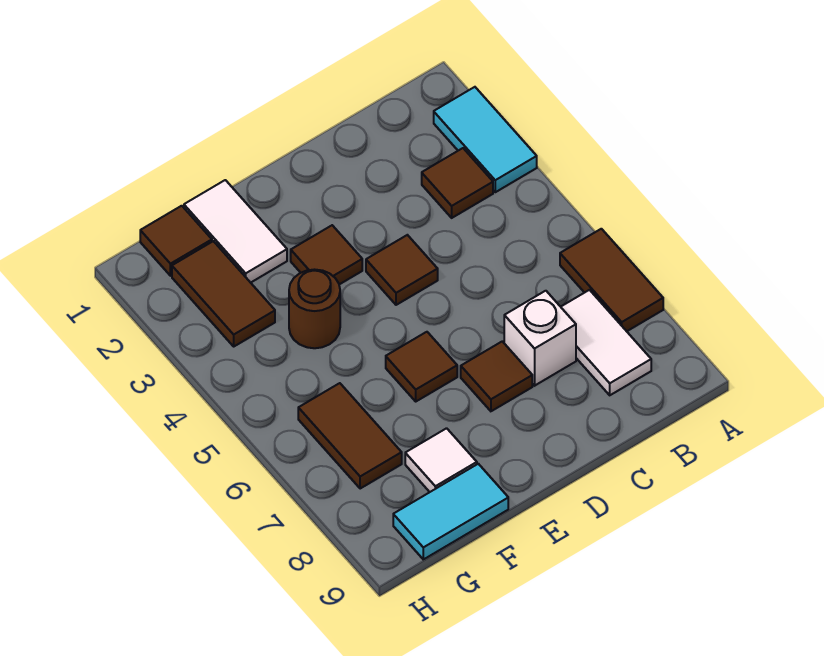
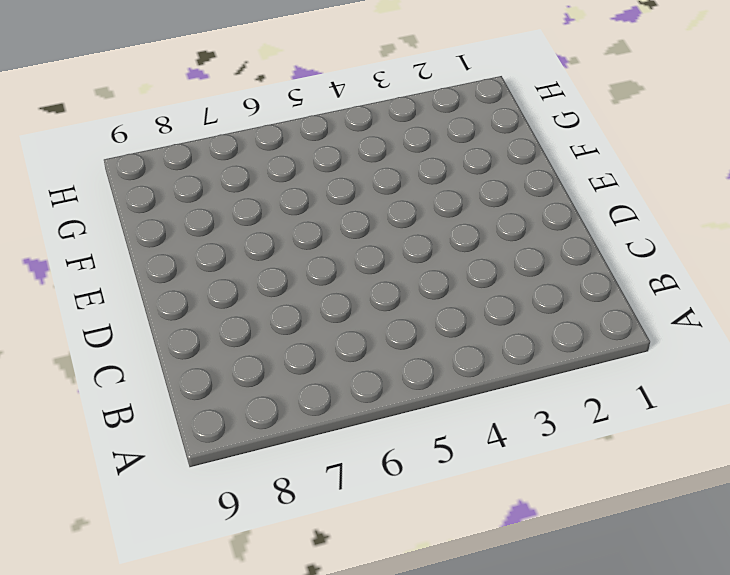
none -> cyan tile A2:A3 level 1
none -> brown tile A6:A7 level 1
none -> brown tile B3 level 1

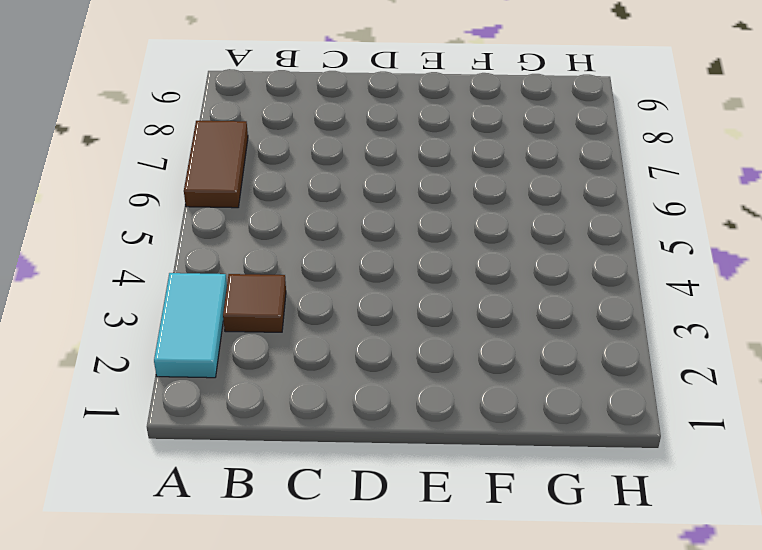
none -> white tile B7:B8 level 1
none -> white brick C7 level 1
none -> brown tile D4 level 1

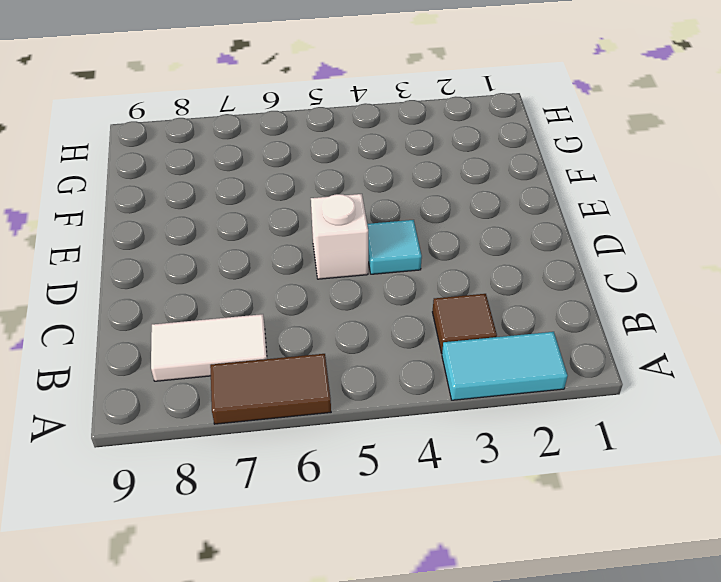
cyan tile D4 level 1 -> brown tile D4 level 1
white brick D5 level 1 -> white brick C7 level 1
none -> brown tile D7 level 1
none -> brown tile E3 level 1
none -> brown tile E6 level 1

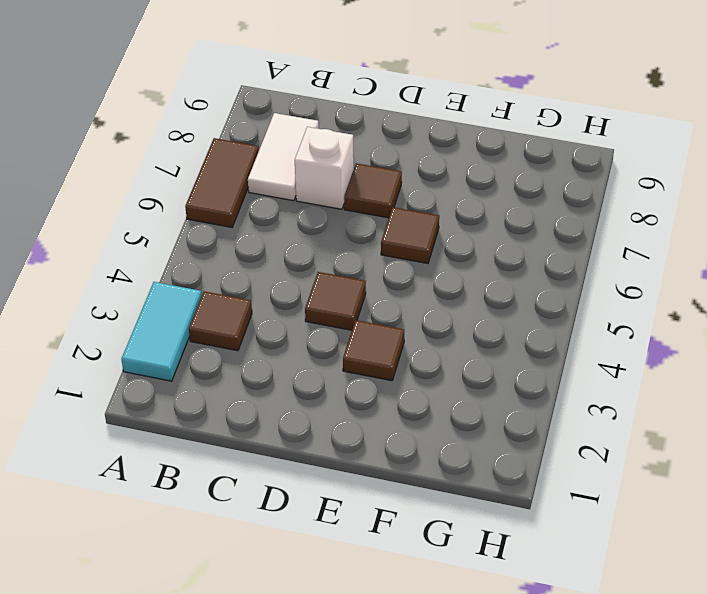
none -> white tile F1:F2 level 1
none -> brown round brick F4 level 1
none -> white tile F8 level 1

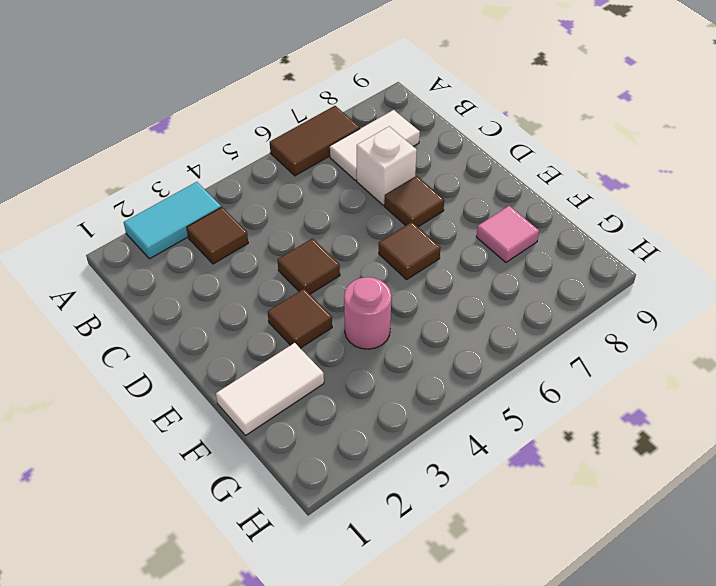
pink round brick F4 level 1 -> brown round brick F4 level 1
pink tile F8 level 1 -> white tile F8 level 1
none -> cyan tile F9:G9 level 1
none -> brown tile G1 level 1
none -> brown tile G2:G3 level 1

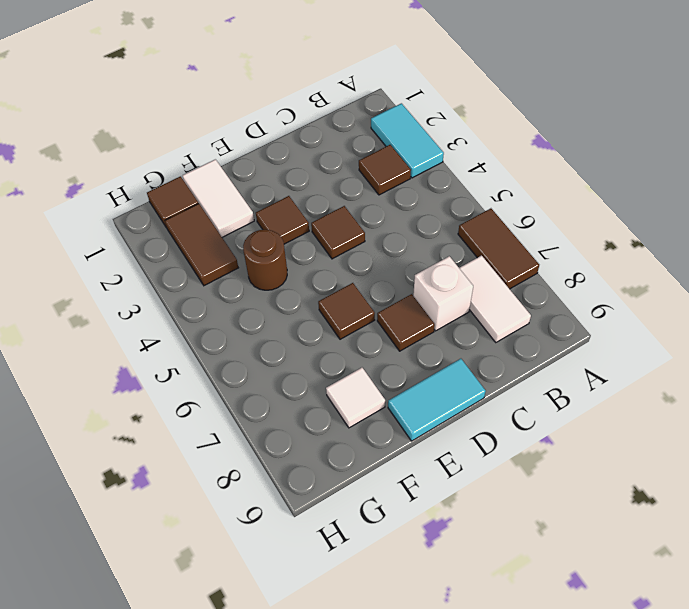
cyan tile D9:E9 level 1 -> cyan tile F9:G9 level 1
none -> brown tile G6:G7 level 1

